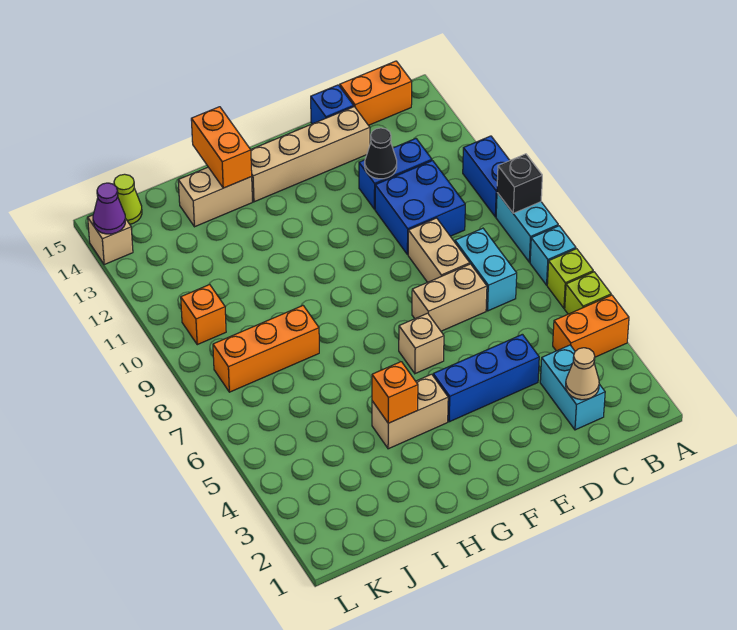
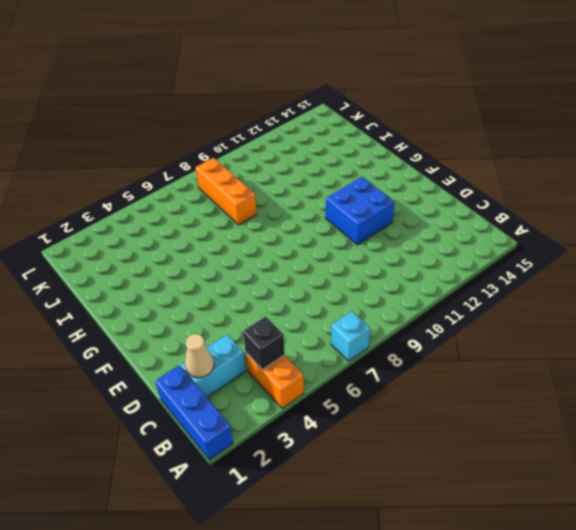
blue brick A1:C1 level 1 -> blue brick D4:F4 level 1
black brick B4 level 2 -> black brick A9 level 2
blue brick E11:F12 level 1 -> blue brick C10:D11 level 1
none -> lime brick A5 level 1
none -> lime brick A6 level 1
none -> cyan brick A8:A9 level 1

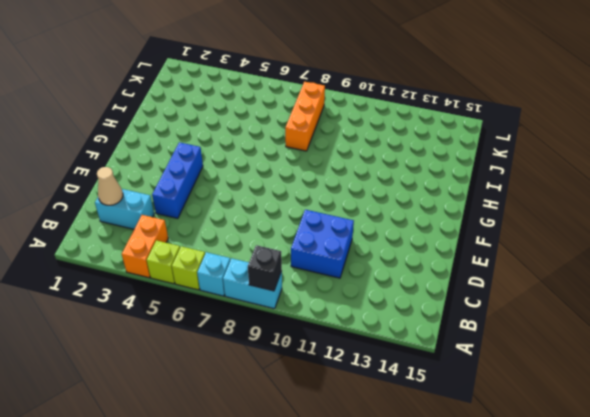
none -> blue brick A10:A11 level 1
none -> orange brick B15:C15 level 1
none -> cyan brick C7:C8 level 1

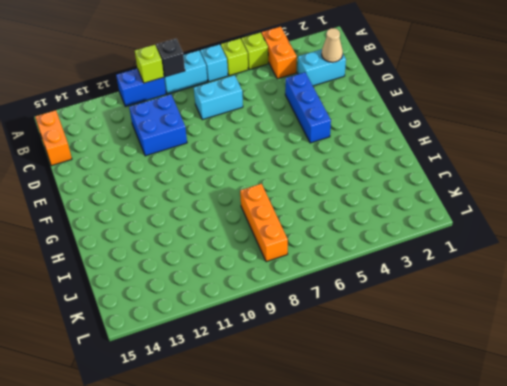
lime brick A10 level 2 -> none
none -> blue brick C12:D12 level 1
none -> tan brick D7:E7 level 1
none -> tan brick D8:D9 level 1

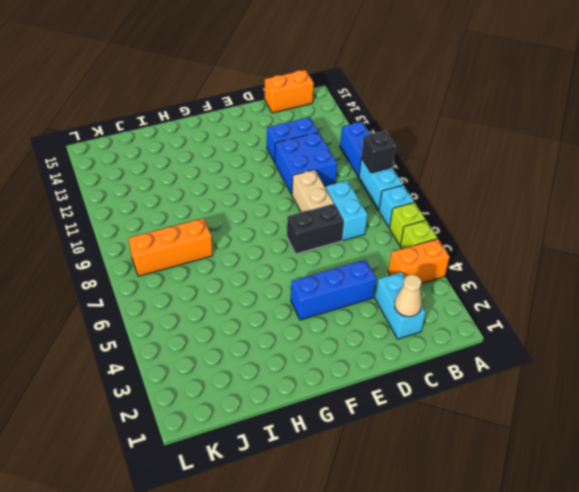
black brick D7:E7 level 1 -> tan brick D7:E7 level 1
none -> tan brick D14:G14 level 1
none -> blue brick D15 level 1
none -> tan brick F6 level 1

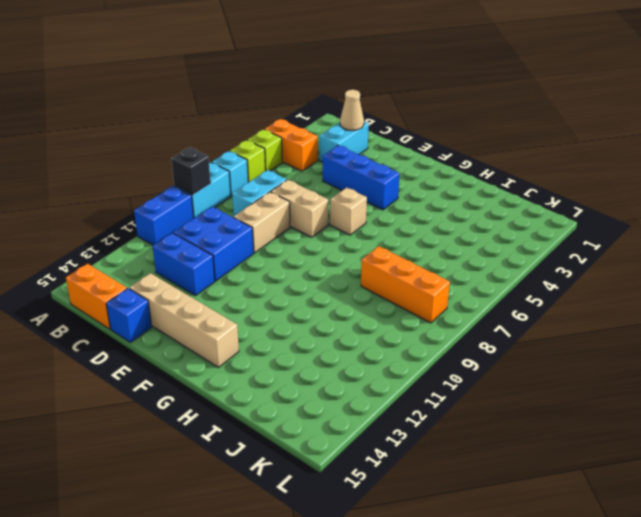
none -> tan brick G4:H4 level 1
none -> tan brick H14:I14 level 1
none -> orange brick K10 level 1

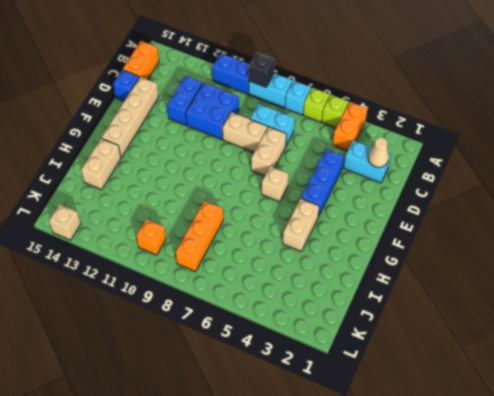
none -> lime cone K15 level 1
none -> black cone D12 level 2
none -> orange brick H4 level 2

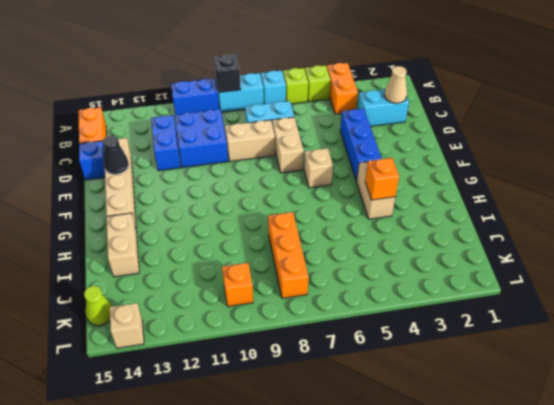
black cone E14 level 2 -> black cone D12 level 2
none -> orange brick H14:H15 level 2
none -> purple cone L14 level 2

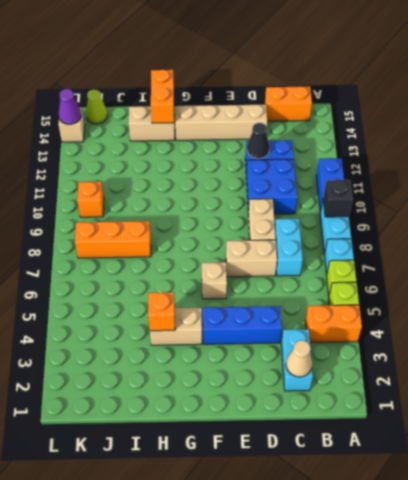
none -> blue brick D15 level 1

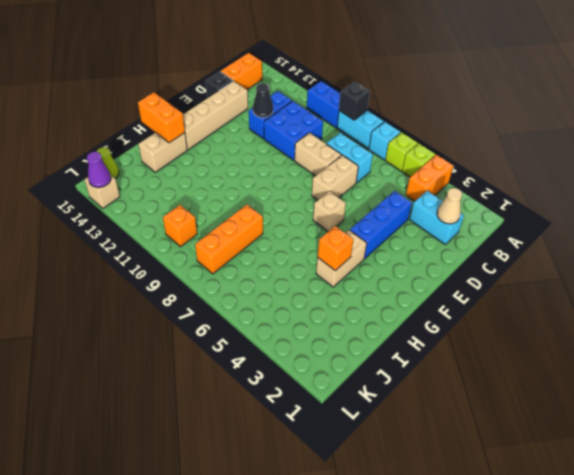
black brick D15 level 1 -> blue brick D15 level 1

